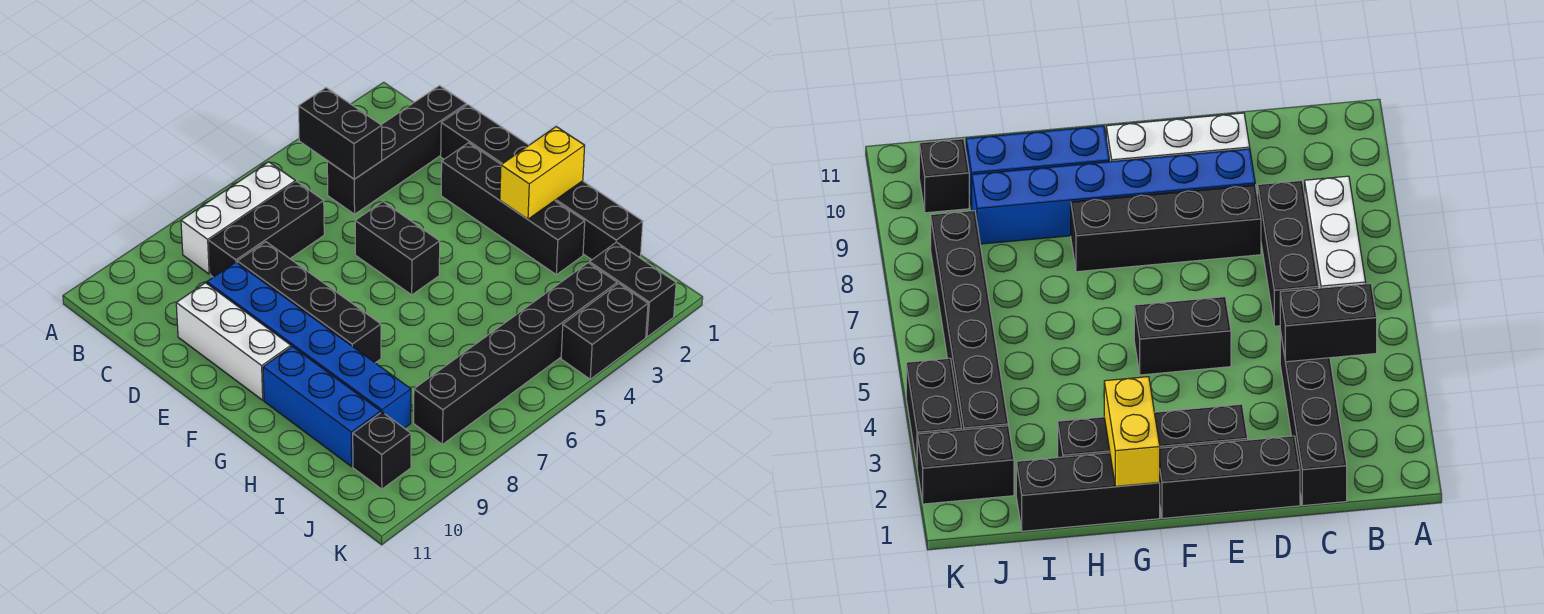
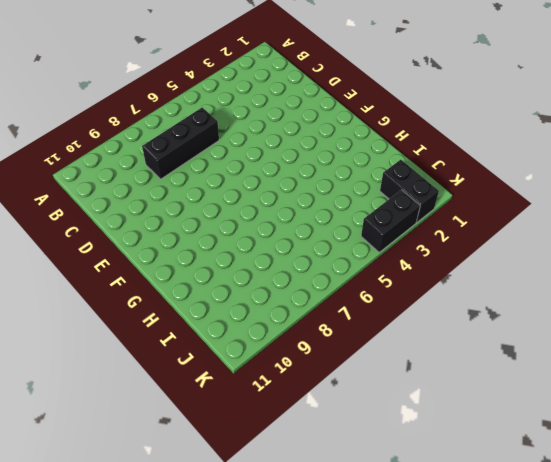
none -> white brick B6:B8 level 1
none -> black brick C1:C4 level 1
none -> black brick D1:F1 level 1

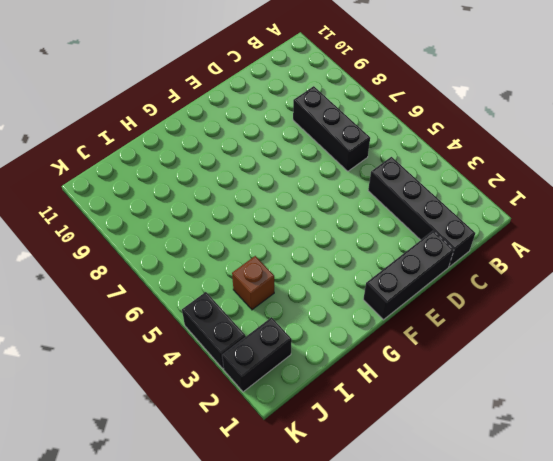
brown brick I4 level 1 -> none
none -> white brick B6:B8 level 1
none -> black brick D8:G8 level 1
none -> blue brick D9:I9 level 1

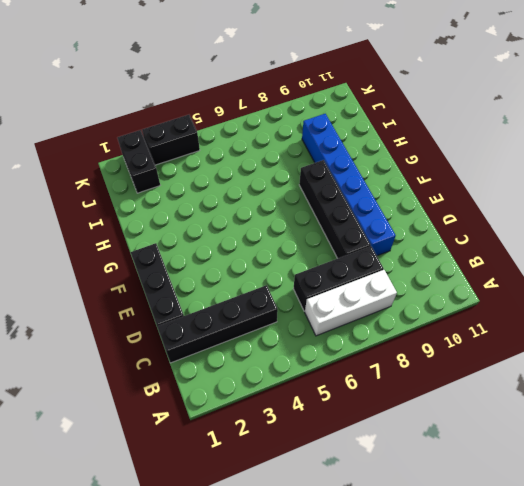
none -> white brick D10:F10 level 1
none -> black brick E2:H2 level 1
none -> black brick E5:F5 level 1

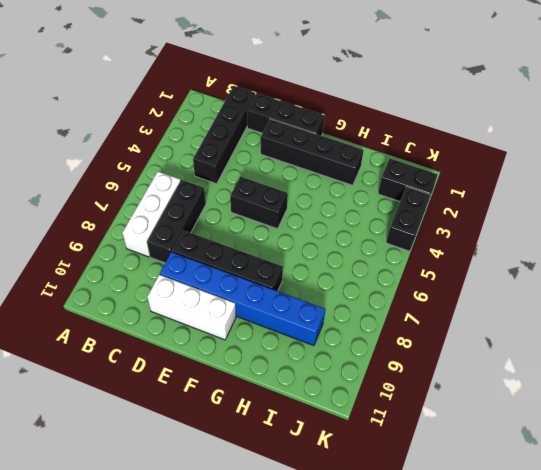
none -> black brick G1:I1 level 1
none -> blue brick G10:I10 level 1
none -> black brick J3:J8 level 1

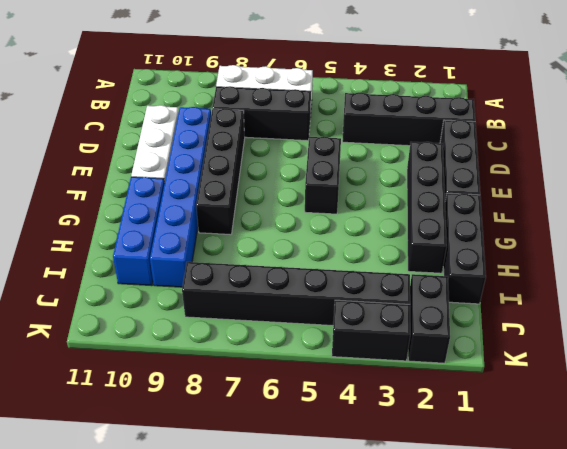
none -> black brick J10 level 1
none -> black brick B4:C4 level 2
none -> yellow brick G1:G2 level 2

